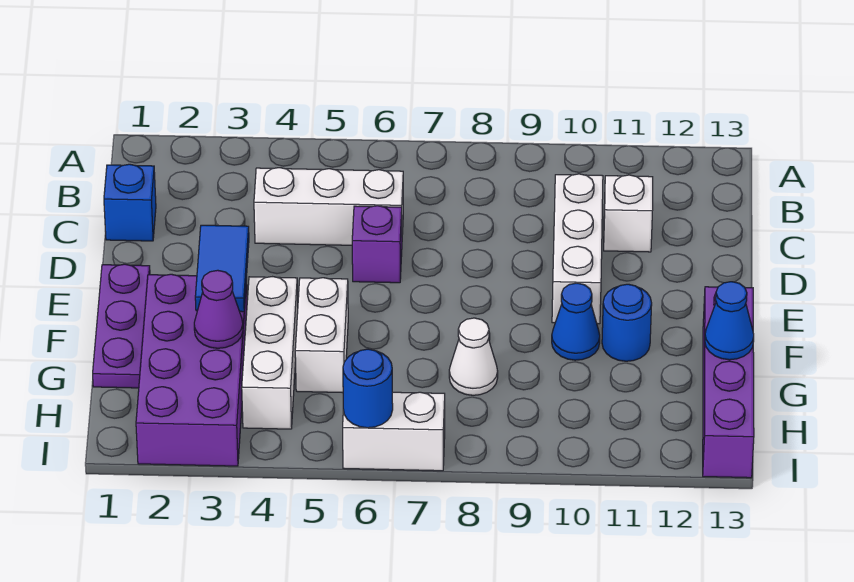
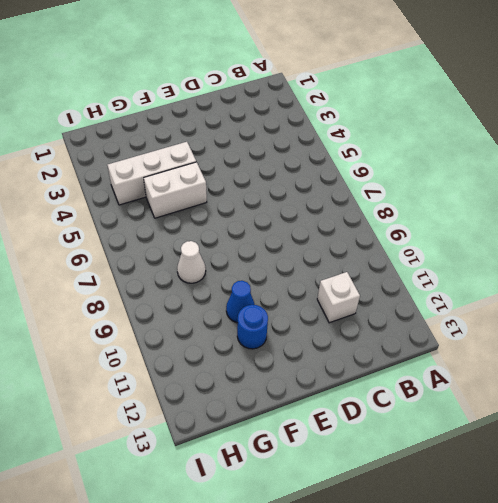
none -> blue brick C1 level 1
none -> white brick C4:C6 level 1
none -> white brick C10:E10 level 1

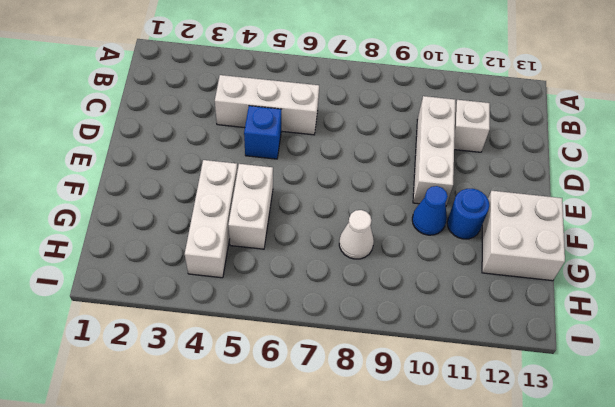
blue brick D5 level 1 -> blue brick C1 level 1
white brick F12:G13 level 1 -> purple brick F13:I13 level 1
none -> purple brick D6 level 1
none -> purple plate E1:G1 level 1
none -> purple brick F2:I3 level 1

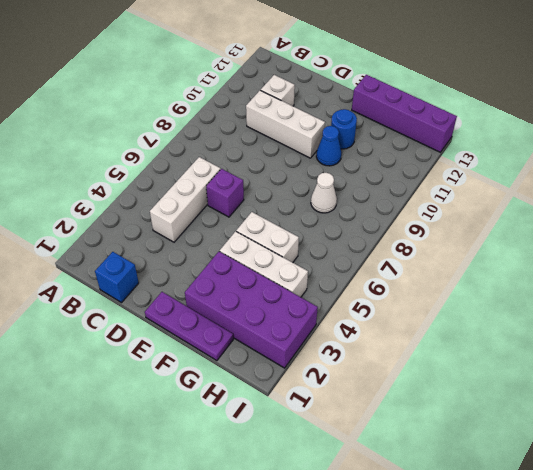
none -> white brick I6:I7 level 1
none -> blue tile E3:F3 level 2
none -> purple cone G3 level 2

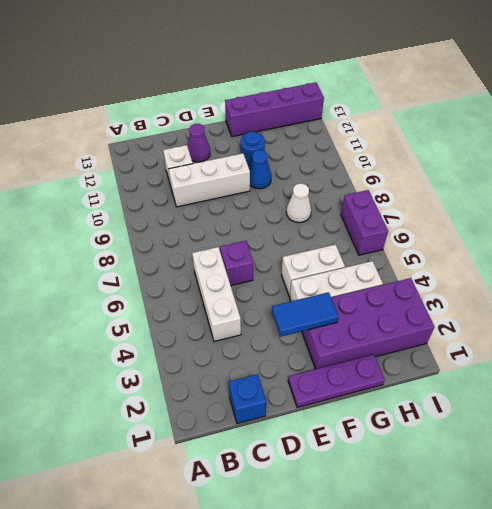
purple cone D12 level 1 -> purple cone G3 level 2
purple brick I6:I7 level 1 -> white brick I6:I7 level 1
none -> blue cone G13 level 2
none -> blue round brick I6 level 2

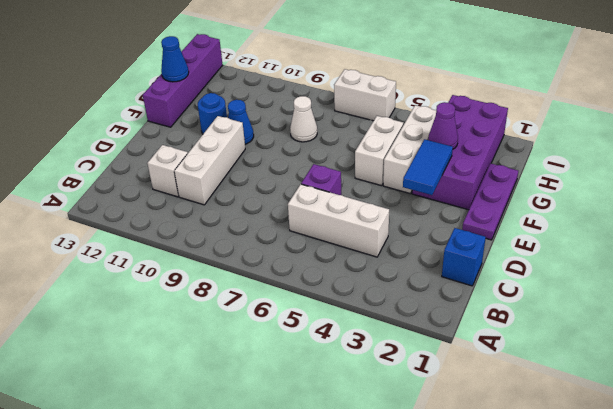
none -> blue round brick I6 level 2

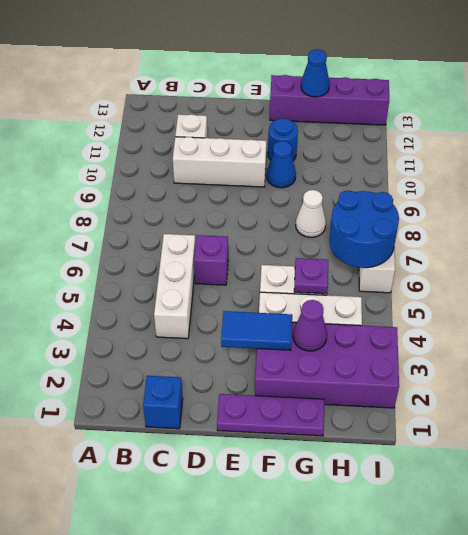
purple plate G5 level 2 -> none
blue round brick H6:I7 level 2 -> blue round brick I6 level 2

